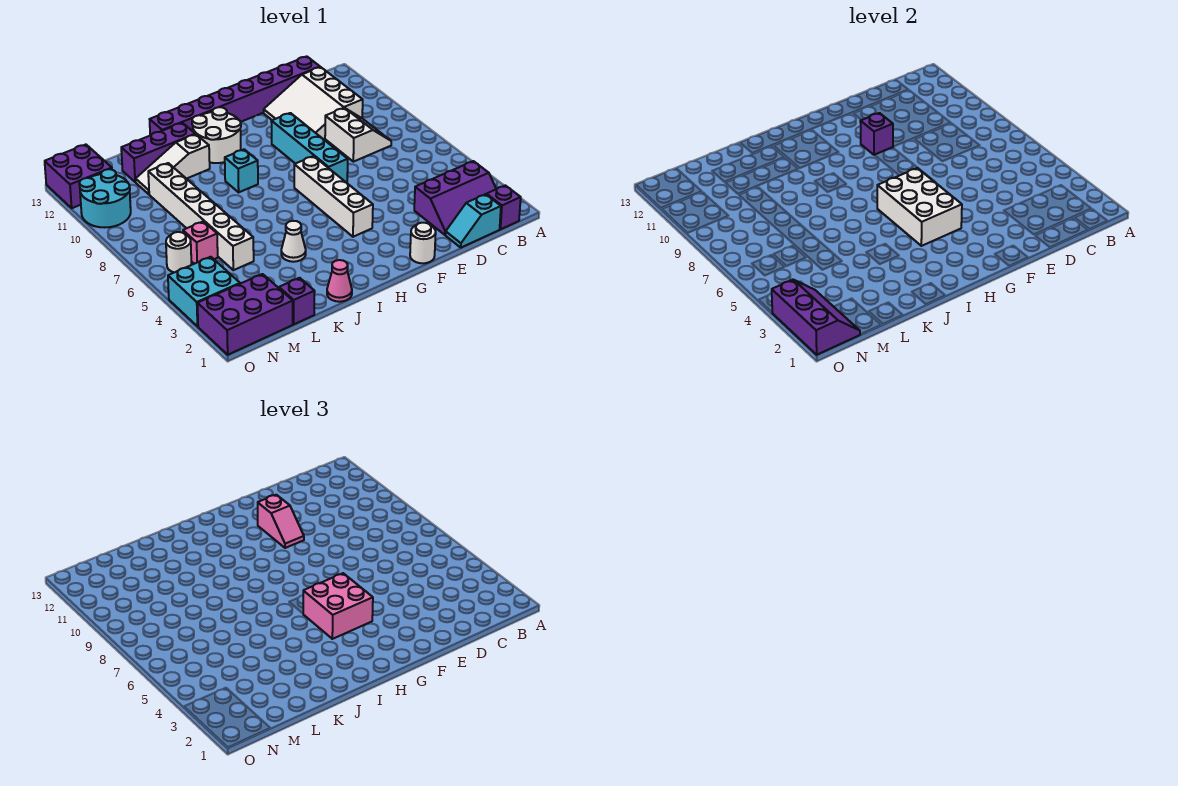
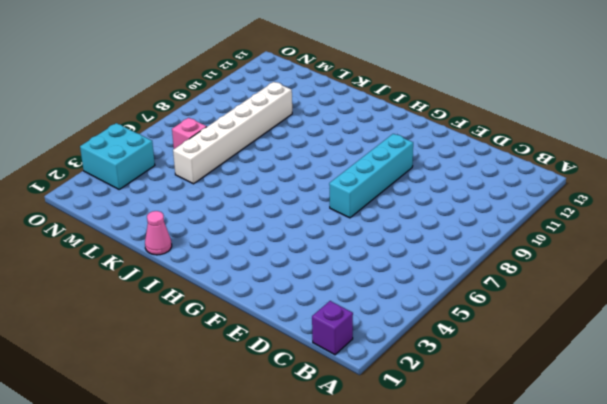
none -> purple slope B2:D3 level 1 top 3
none -> cyan slope C1:D1 level 1 top C
none -> white slope C8:D9 level 1 top D

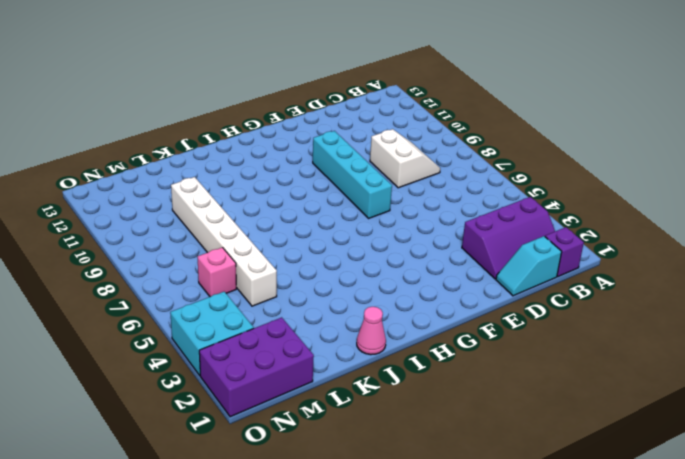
none -> white slope C10:E12 level 1 top C
none -> purple brick C13:J13 level 1
none -> white round brick F1 level 1

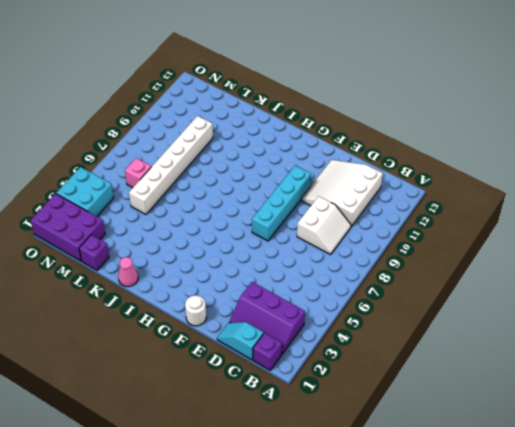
none -> purple brick C13:J13 level 1
none -> white brick G4:G7 level 1
none -> white round brick H11:I12 level 1

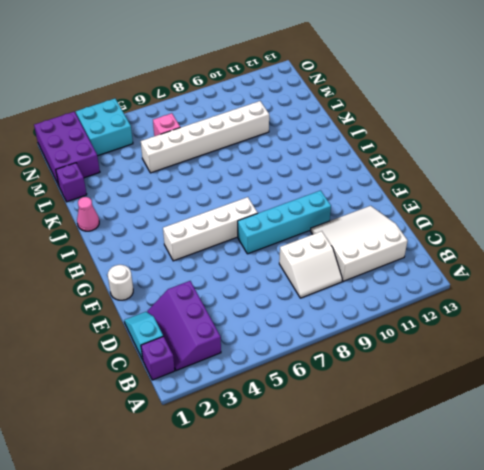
none -> purple brick C13:J13 level 1
none -> white round brick H11:I12 level 1
none -> cyan brick I9 level 1

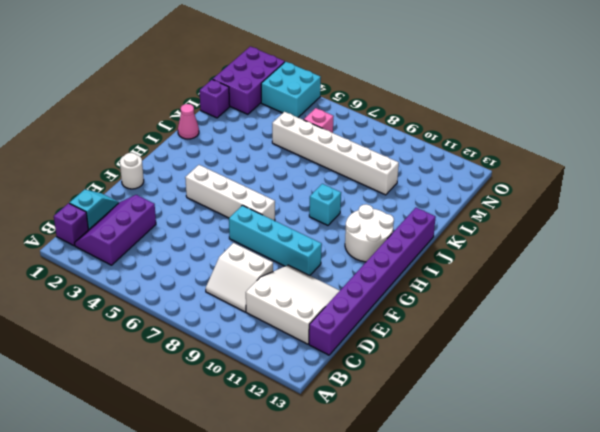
none -> white cone J4 level 1
none -> white slope J11:L11 level 1 top J
none -> purple brick J12:L12 level 1

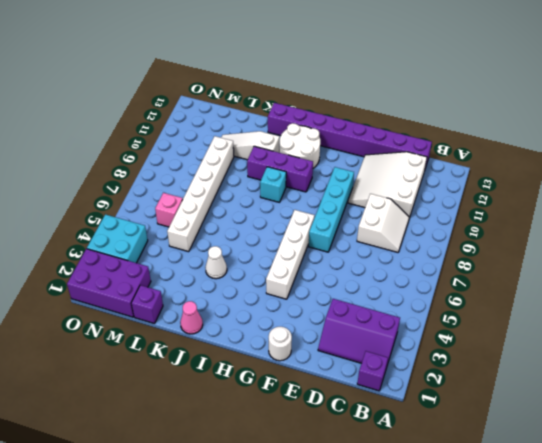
purple brick H10:J10 level 1 -> purple brick J12:L12 level 1
none -> cyan slope C1:D1 level 1 top C
none -> white round brick N6 level 1
none -> cyan round brick N10:O11 level 1

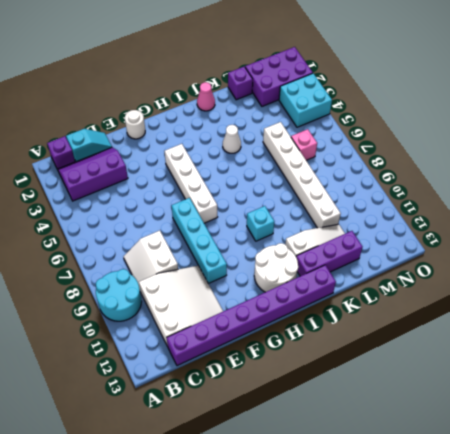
cyan round brick A9:B10 level 1 -> cyan round brick N10:O11 level 1
none -> white round brick N6 level 1
none -> purple brick N12:O13 level 1
none -> purple brick F10 level 2

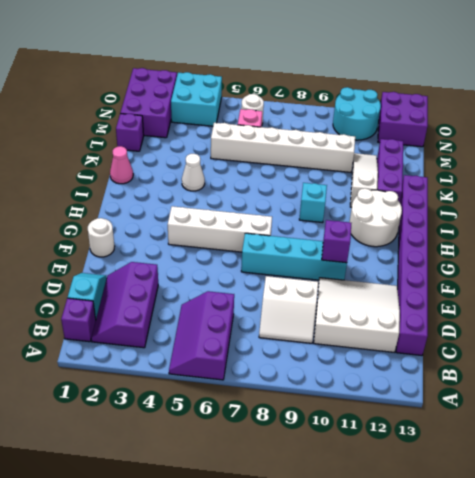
purple slope A5:C6 level 1 top 6 -> purple slope N1:O3 level 2 top O
none -> white brick G4:H6 level 2
none -> pink slope F10:F11 level 3 top 11
none -> pink brick G4:H5 level 3

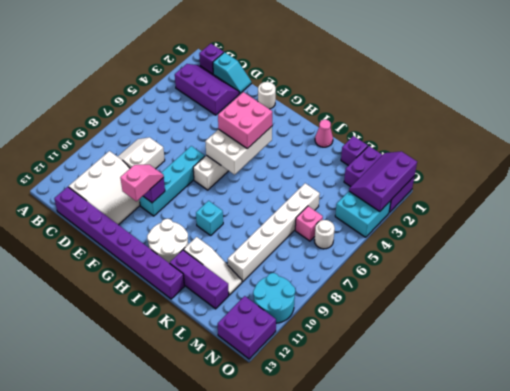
none -> white cone J4 level 1

